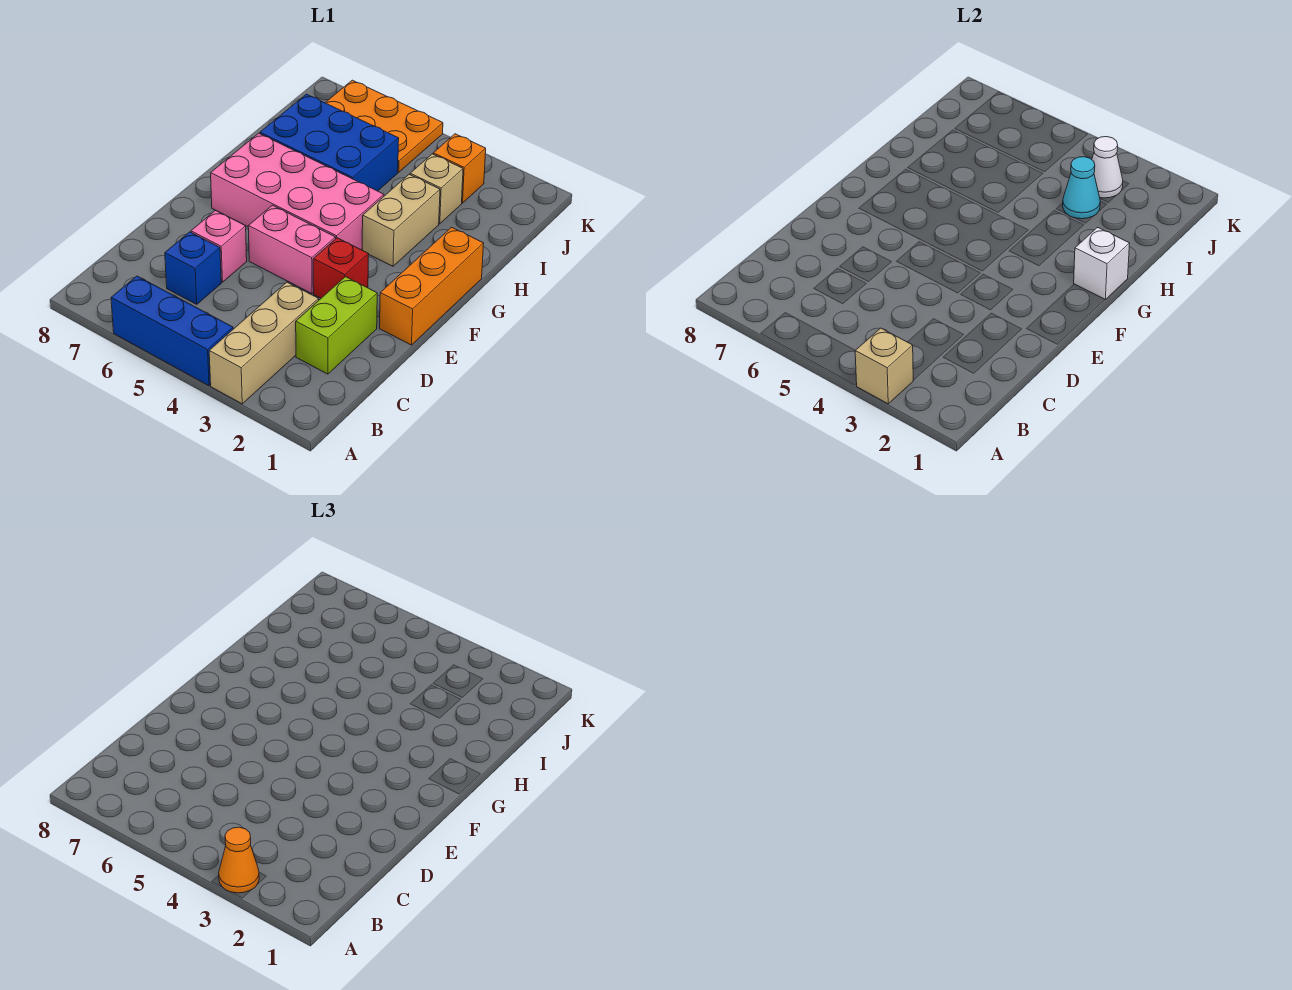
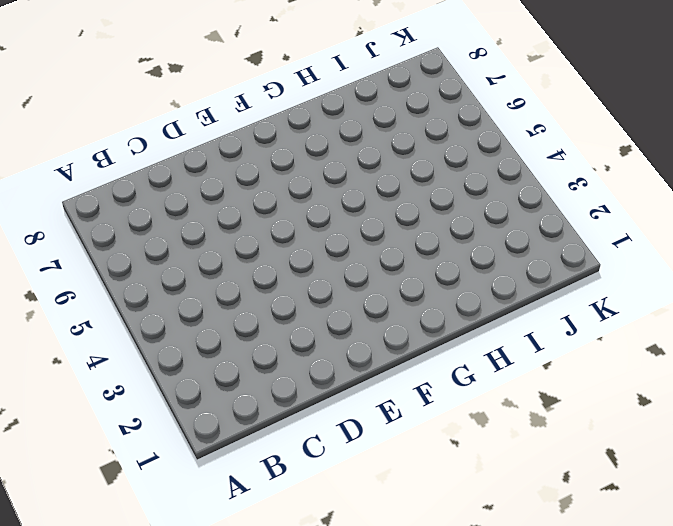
none -> tan brick A3:C3 level 1
none -> blue brick A4:A6 level 1
none -> lime brick C2:D2 level 1

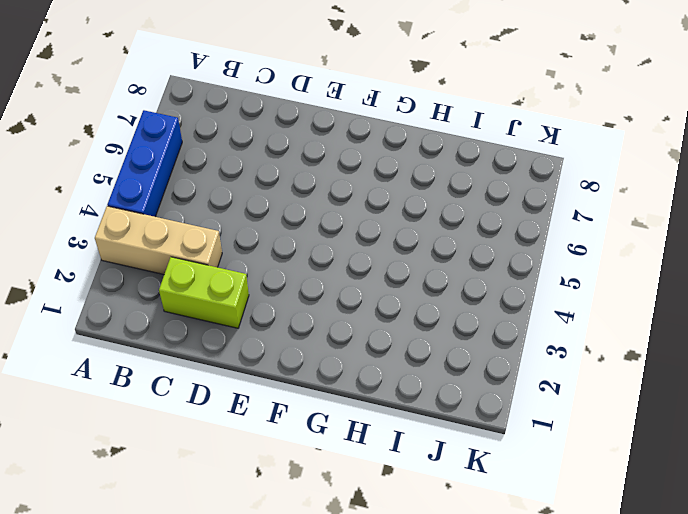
none -> blue brick C6 level 1
none -> pink brick D6 level 1
none -> orange brick E1:G1 level 1

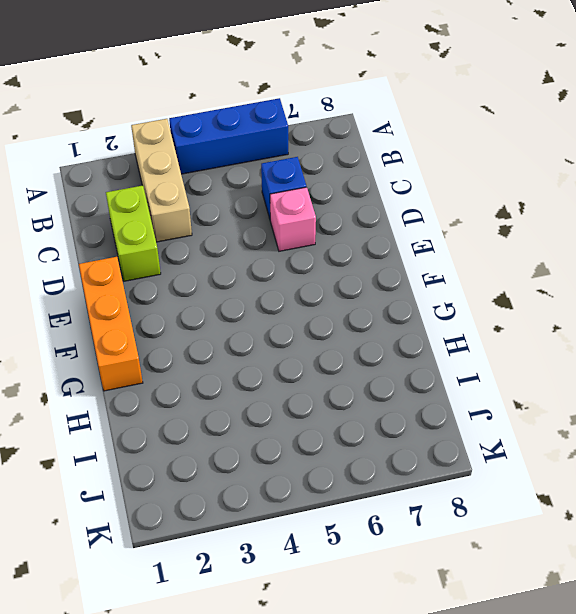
none -> red brick E3 level 1
none -> pink brick E4:E5 level 1
none -> pink brick F4:G7 level 1

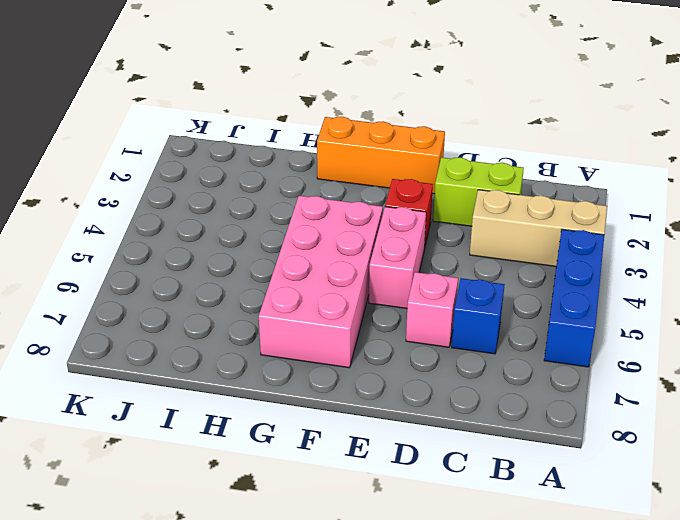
none -> tan brick G3:H3 level 1
none -> blue brick H5:I7 level 1
none -> tan brick I3 level 1

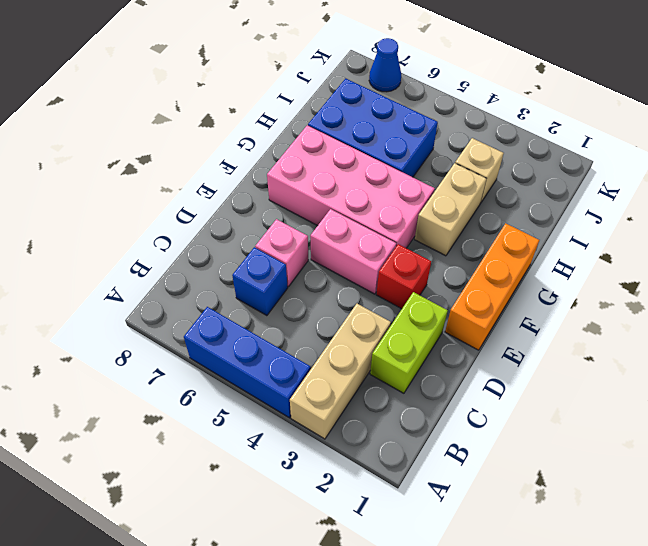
blue cone K7 level 1 -> orange plate J5:K7 level 1
none -> orange brick J3 level 1
none -> tan brick A3 level 2
none -> white brick G1 level 2

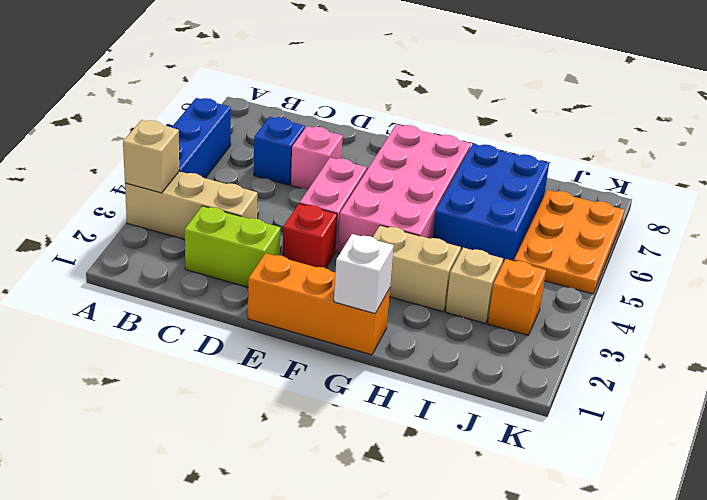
none -> cyan cone I3 level 2
none -> white cone J3 level 2
none -> orange cone A3 level 3

